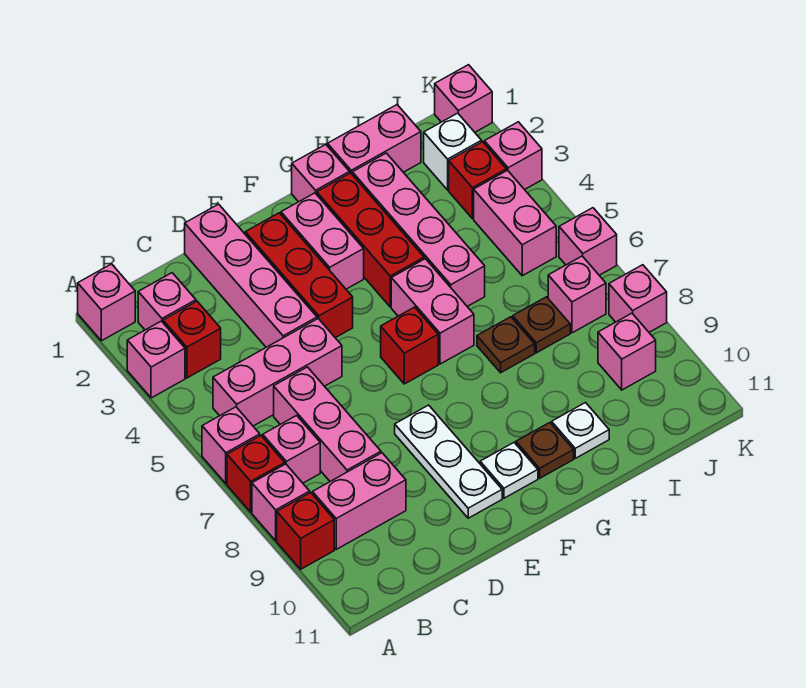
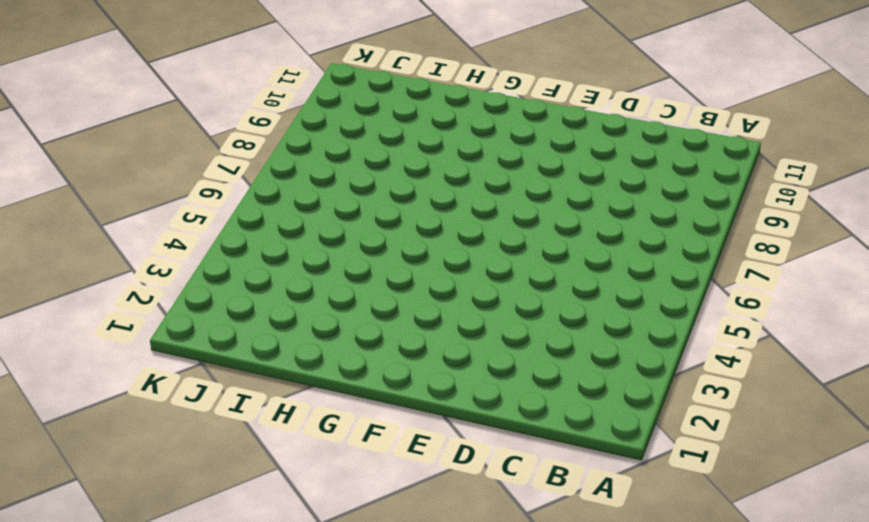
none -> pink brick A1 level 1
none -> pink brick A3 level 1
none -> pink brick A6 level 1
none -> red brick A7 level 1

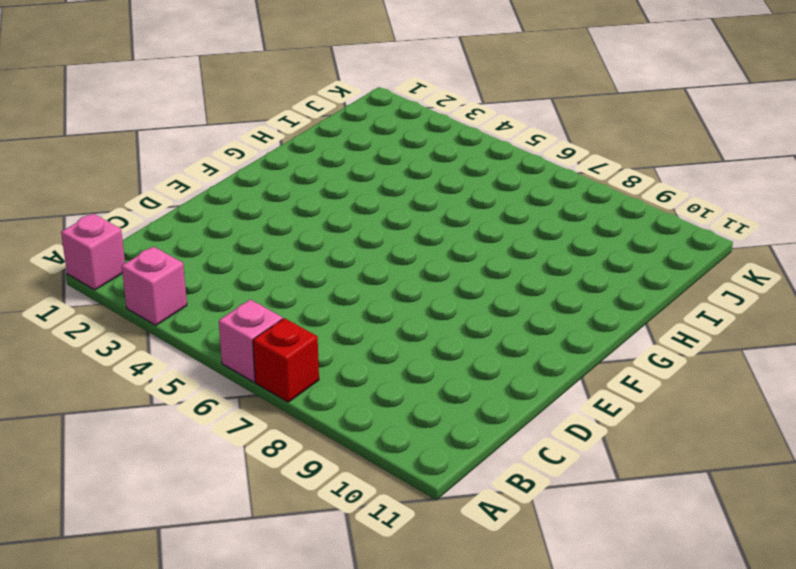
none -> pink brick A8 level 1
none -> red brick A9 level 1
none -> pink brick B2 level 1
none -> red brick B3 level 1

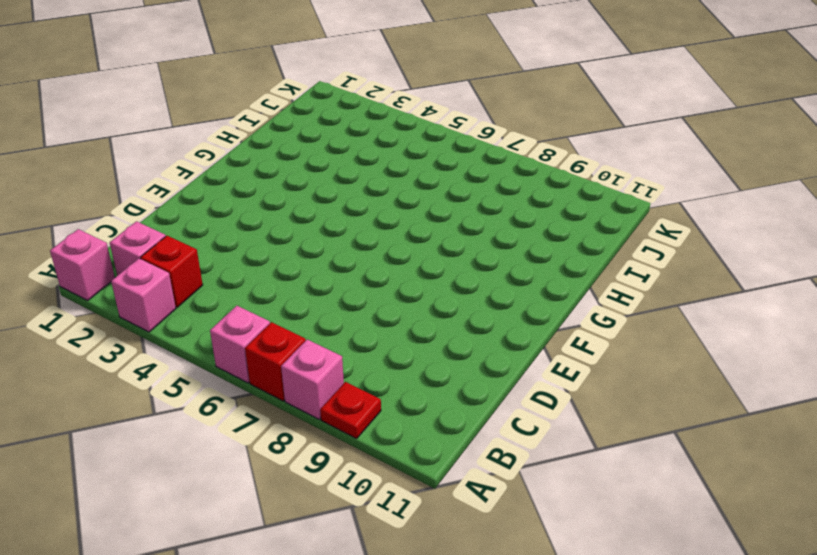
red plate A9 level 1 -> red brick A9 level 1
none -> pink brick B5:D5 level 1
none -> pink brick B7 level 1
none -> pink brick B9:C9 level 1
none -> pink brick C6:C8 level 1

